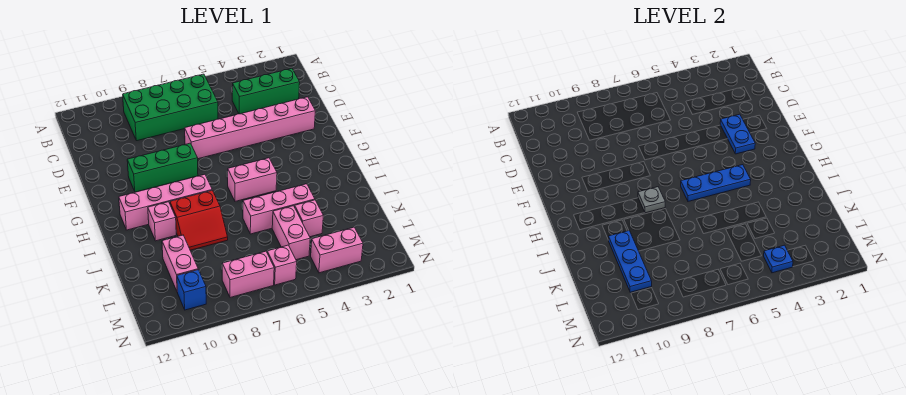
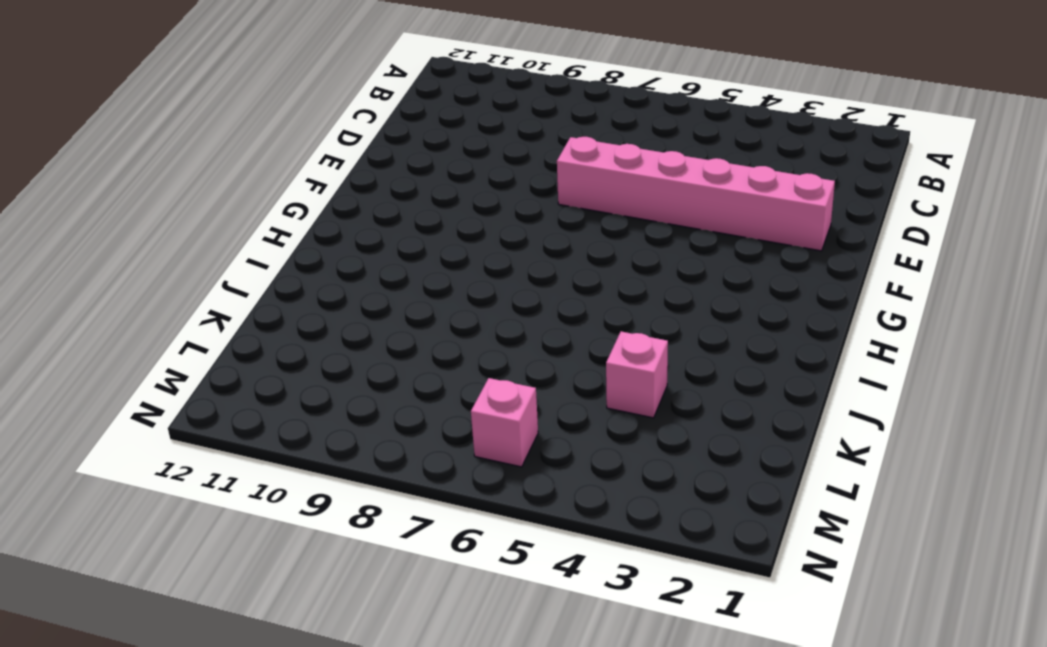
none -> green brick B6:C9 level 1
none -> green brick C2:C4 level 1
none -> green brick F8:F10 level 1

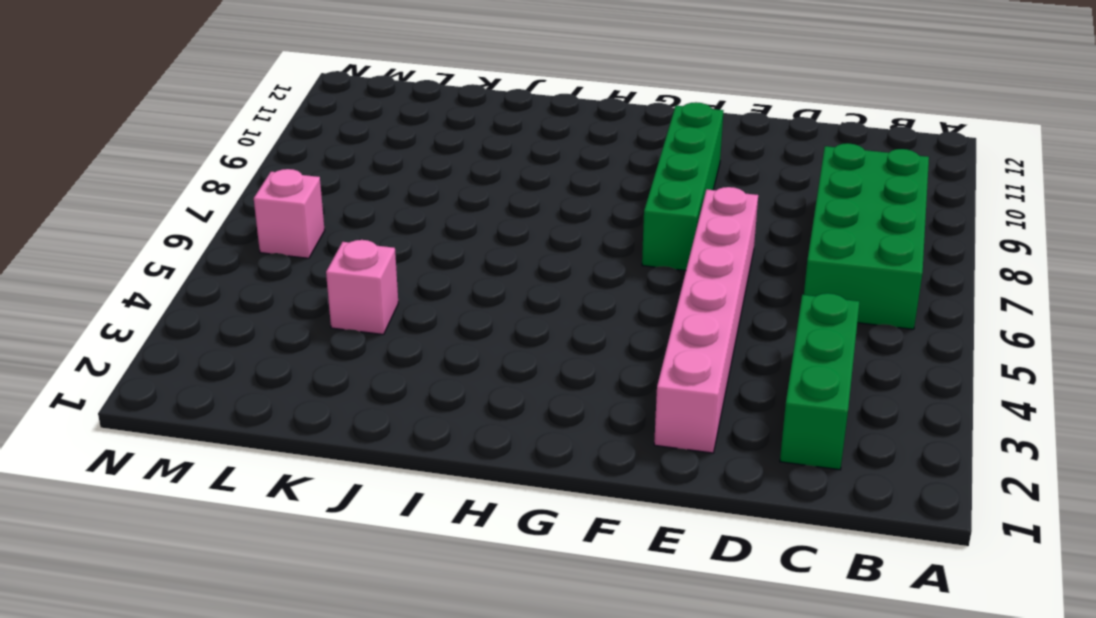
green brick F7:F10 level 1 -> green brick F8:F10 level 1
none -> pink brick H5:H6 level 1
none -> pink brick H8:H11 level 1
none -> red slope I8:J9 level 1 top I

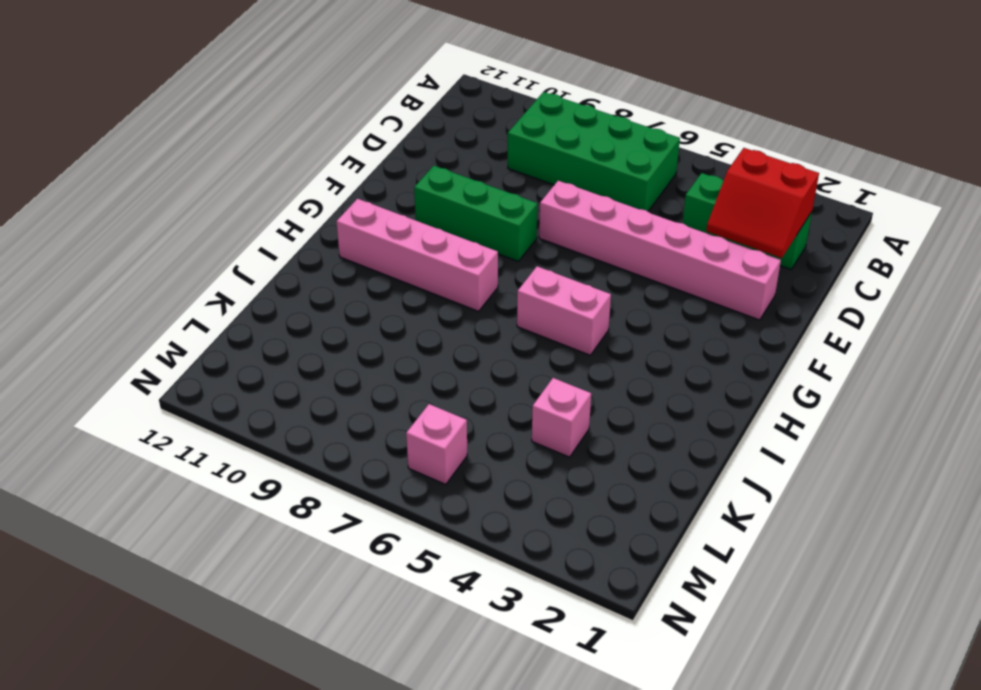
red slope C2:D3 level 2 top C -> red slope I8:J9 level 1 top I
none -> pink brick I10 level 1
none -> pink brick J4:J6 level 1
none -> pink brick K5:L5 level 1

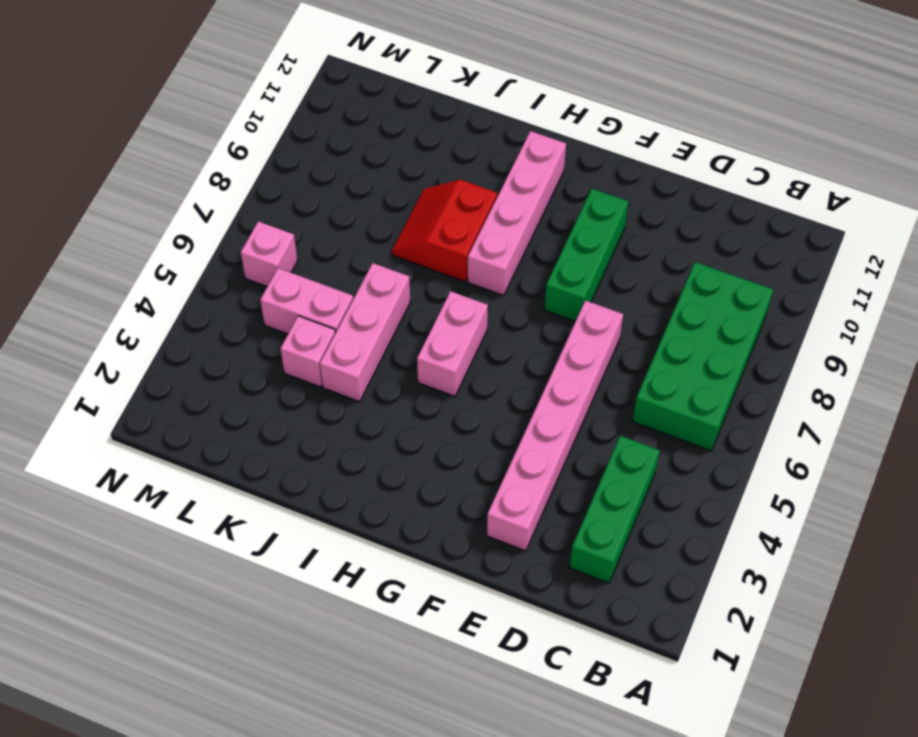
none -> pink brick I10 level 1
none -> pink brick K10:L10 level 1
none -> pink brick M3:M4 level 1

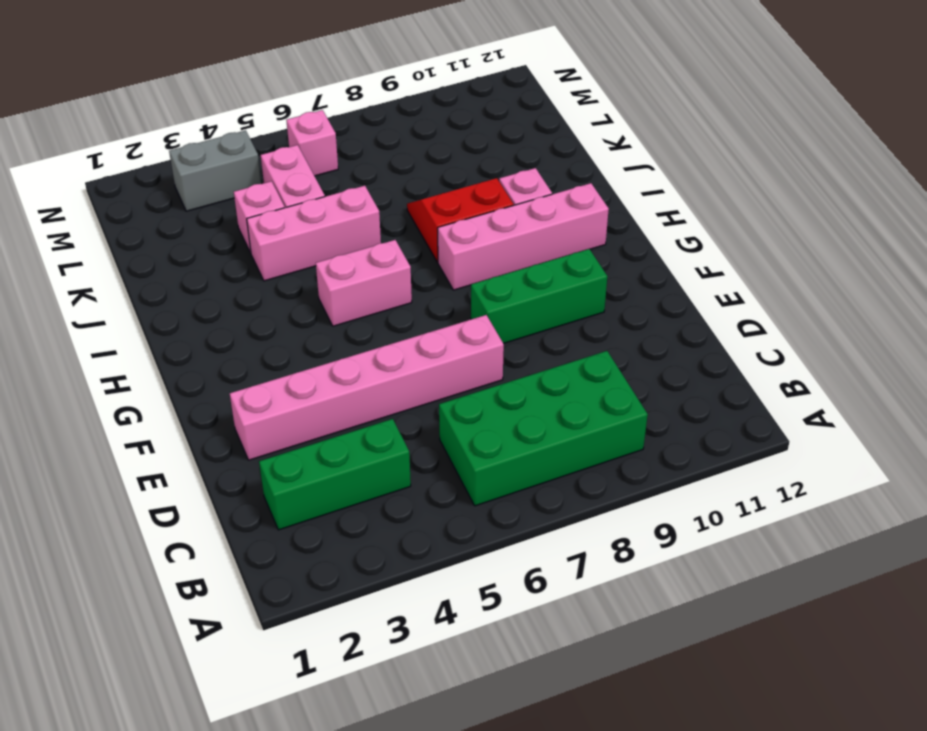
grey brick M3:M4 level 1 -> pink brick M3:M4 level 1
none -> pink brick K10:L10 level 1
none -> pink brick M7:M8 level 1
none -> blue brick M10 level 1

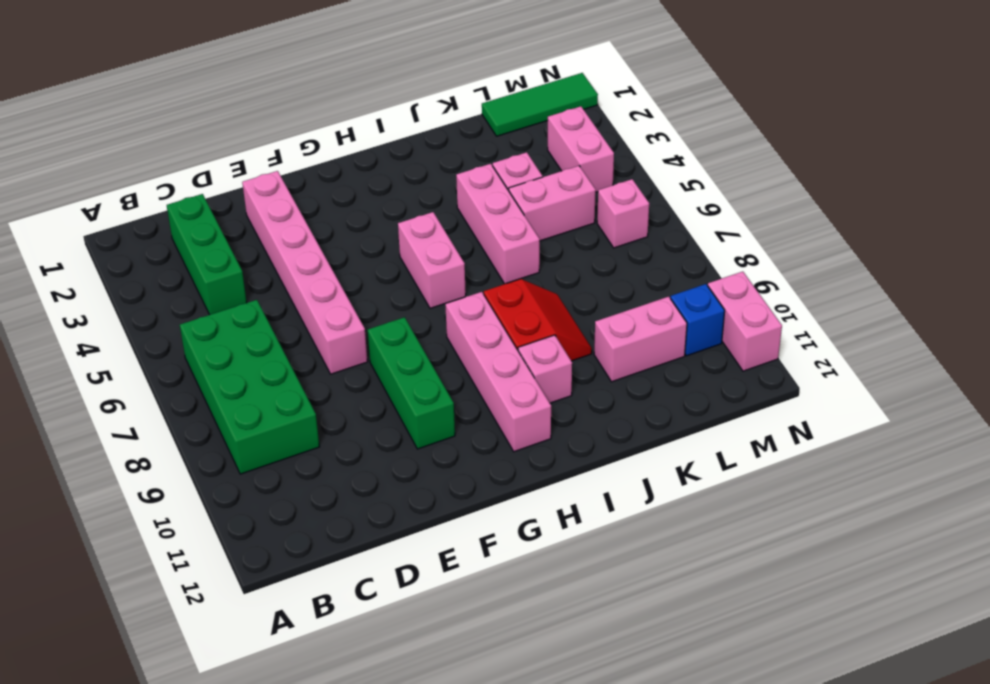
green tile L1:N1 level 1 -> none
pink brick N10:N11 level 1 -> pink brick M7:M8 level 1
none -> blue plate E3:F3 level 2
none -> blue plate H4:H6 level 2
none -> grey plate H8 level 2

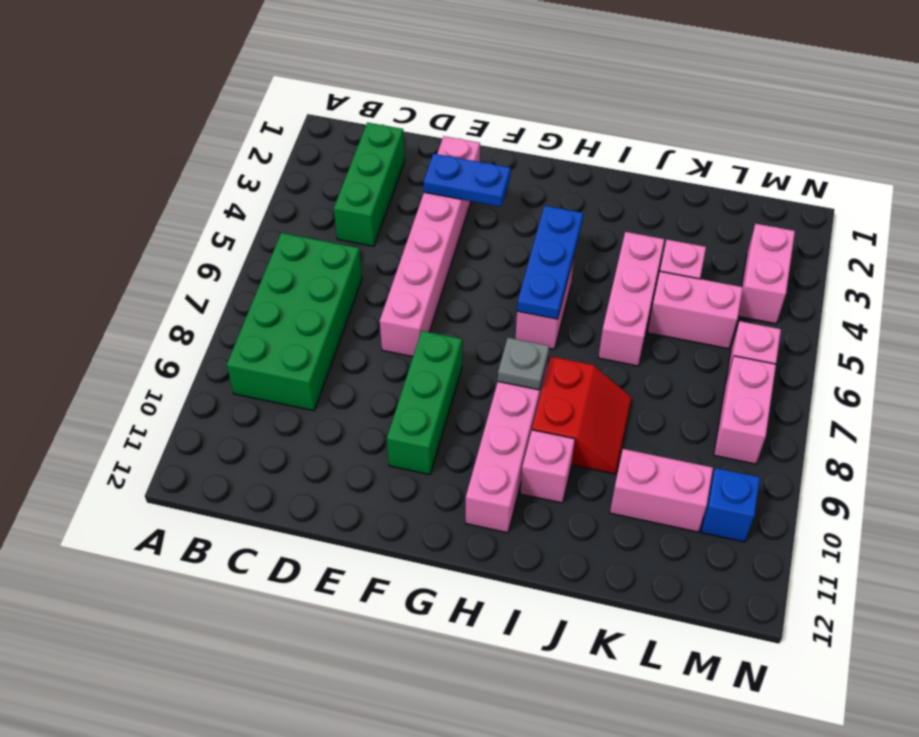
none -> blue plate J10:L10 level 2
none -> blue plate M4 level 2

